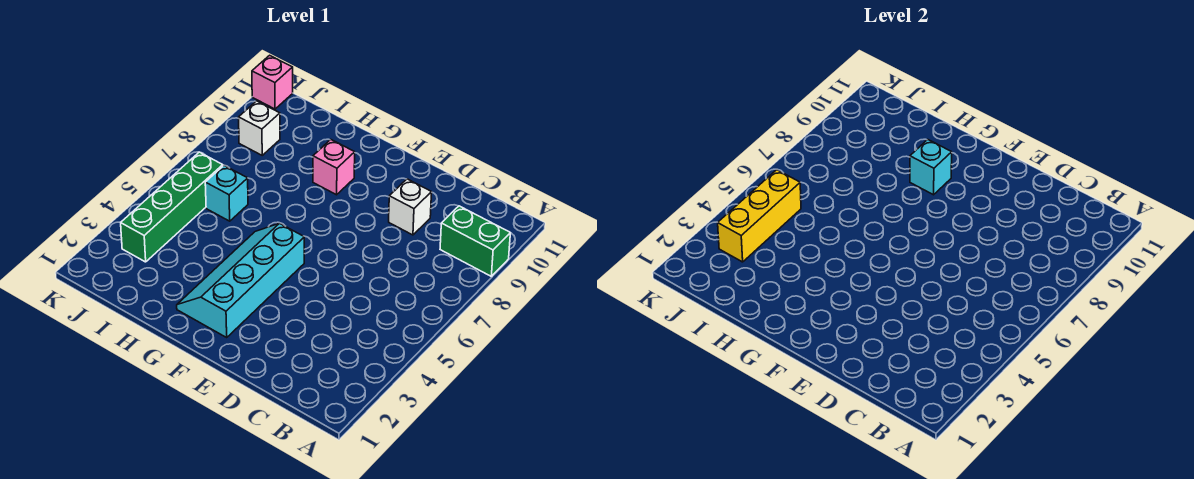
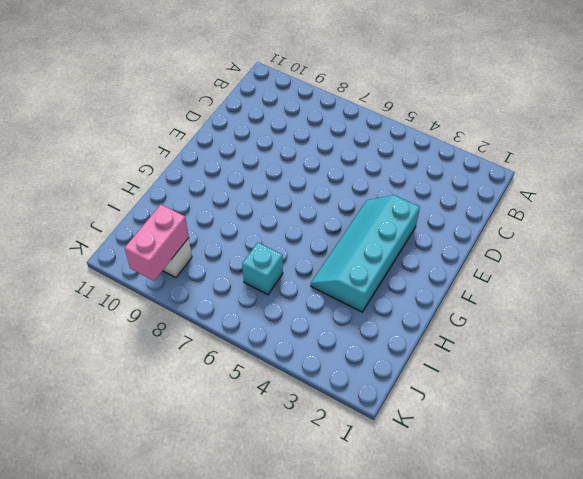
cyan slope E3:H4 level 1 top 3 -> cyan slope F2:G5 level 1 top F
pink brick J9:K9 level 2 -> none
none -> green brick A9:B9 level 1
none -> white brick D9 level 1

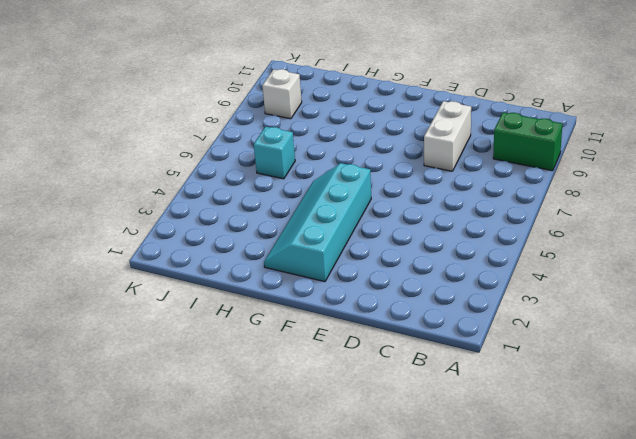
white brick D8:D9 level 1 -> white brick D9 level 1
none -> pink brick G9 level 1
none -> green brick J3:J6 level 1

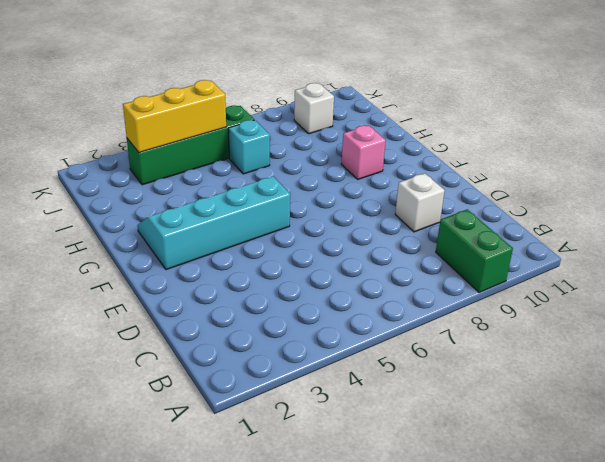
none -> pink brick K11 level 1
none -> cyan brick G9 level 2

